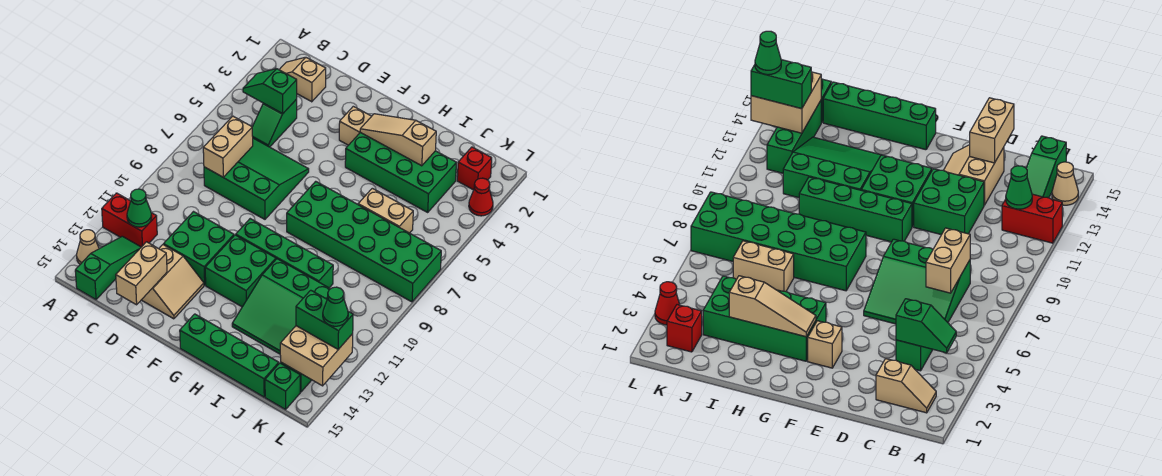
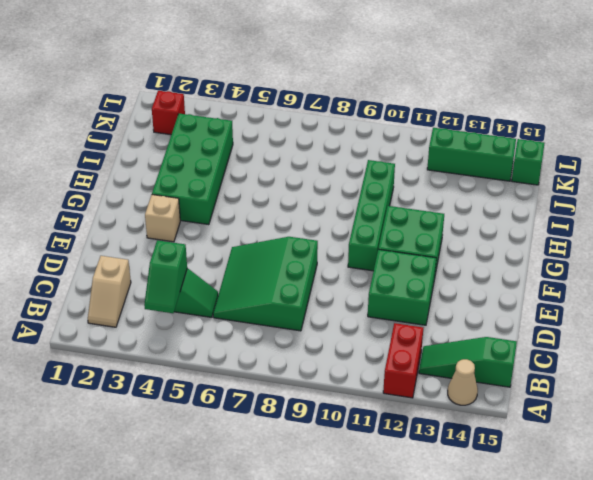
none -> tan slope D13:E14 level 1 top D
none -> green brick G7:L8 level 1
none -> green brick G15:J15 level 1

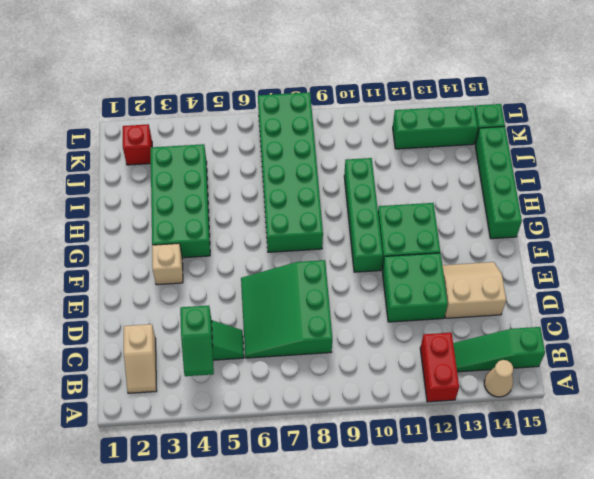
none -> green slope H11:J13 level 1 top 11
none -> tan brick I6:J6 level 1
none -> red cone L3 level 1

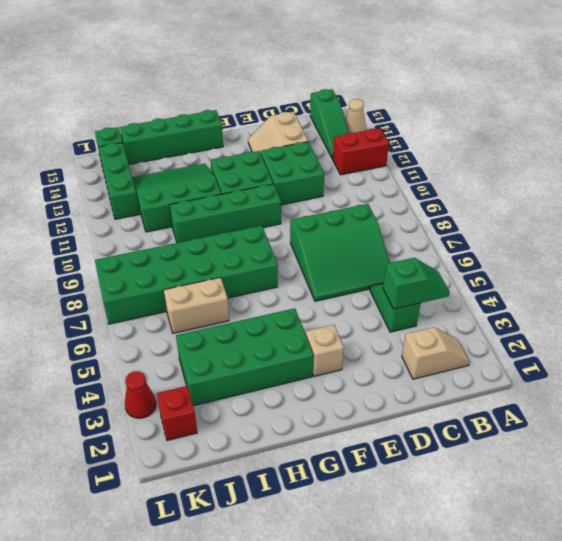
none -> green cone B12 level 2
none -> tan brick C7:C8 level 2
none -> tan brick D14:D15 level 2

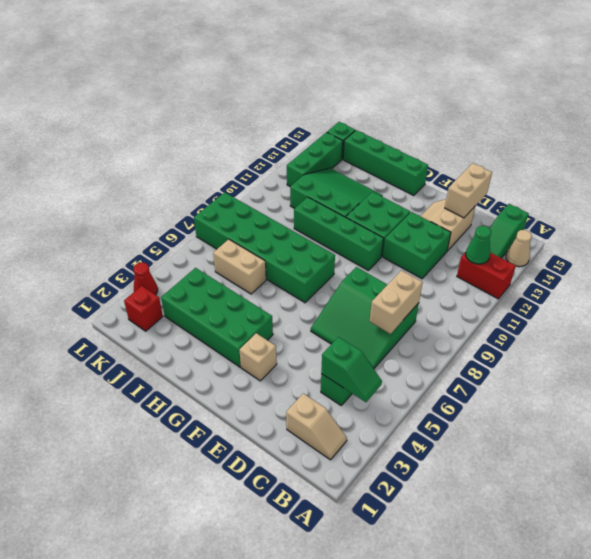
none -> tan slope G3:I3 level 2 top I
none -> tan brick K13:L14 level 2
none -> green brick K13:L13 level 3

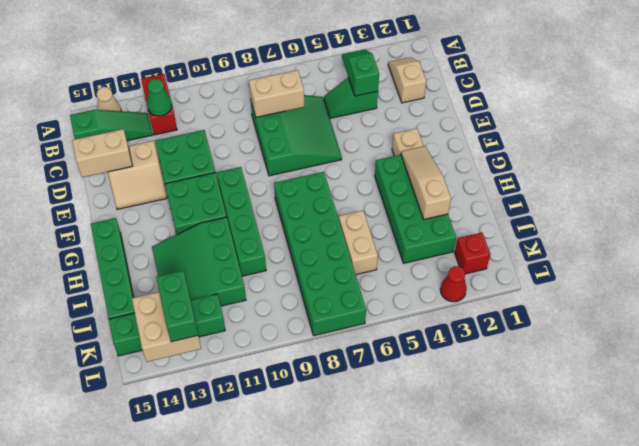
none -> green cone L13 level 4

